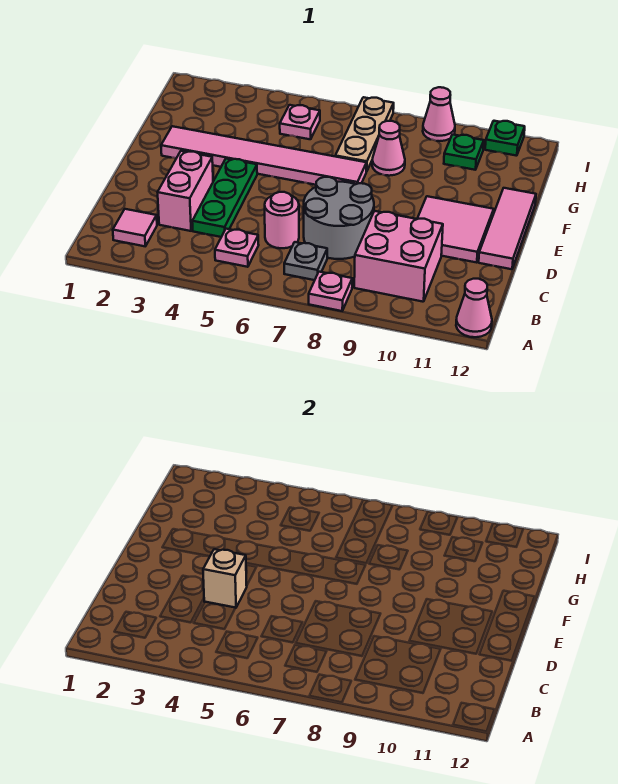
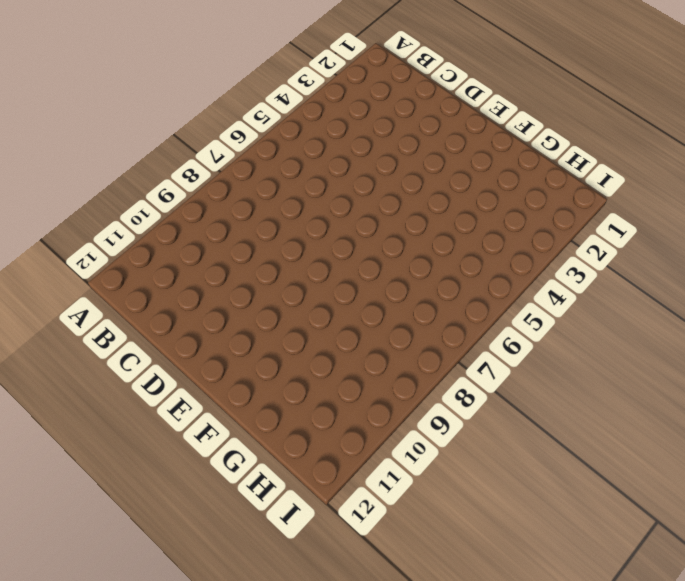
none -> pink plate A8 level 1
none -> pink cone A12 level 1
none -> pink tile B2 level 1

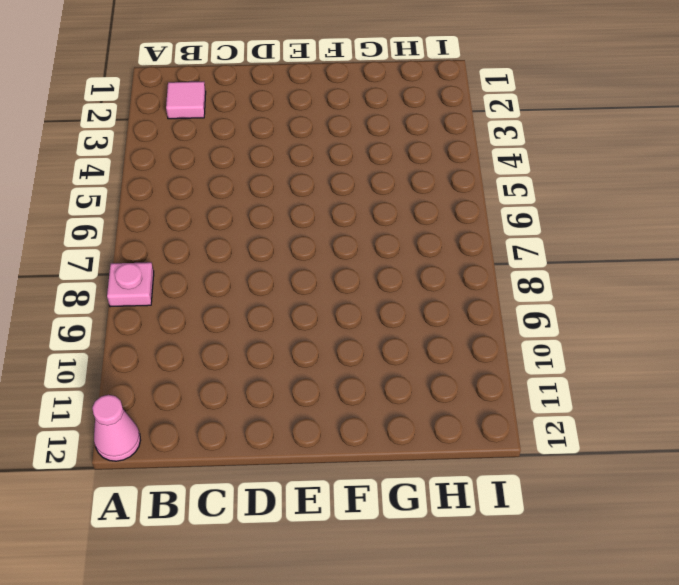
none -> pink plate B5 level 1
none -> grey plate B7 level 1
none -> pink brick B9:C10 level 1

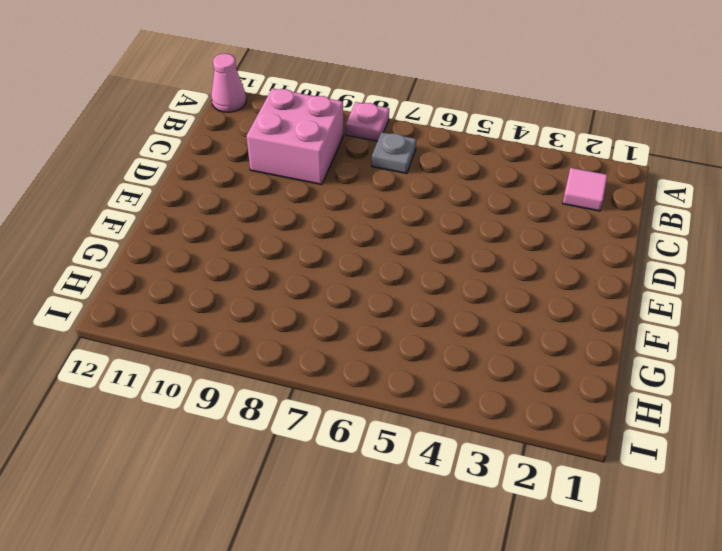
none -> pink plate B5 level 1
none -> pink brick C3:D3 level 1
none -> green plate C4:E4 level 1

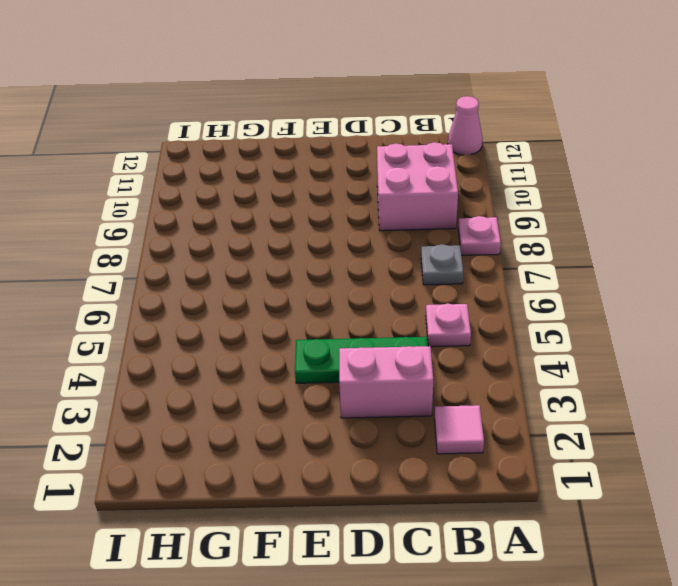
none -> pink round brick C6 level 1
none -> grey round brick C7:D8 level 1
none -> pink tile D10:E11 level 1

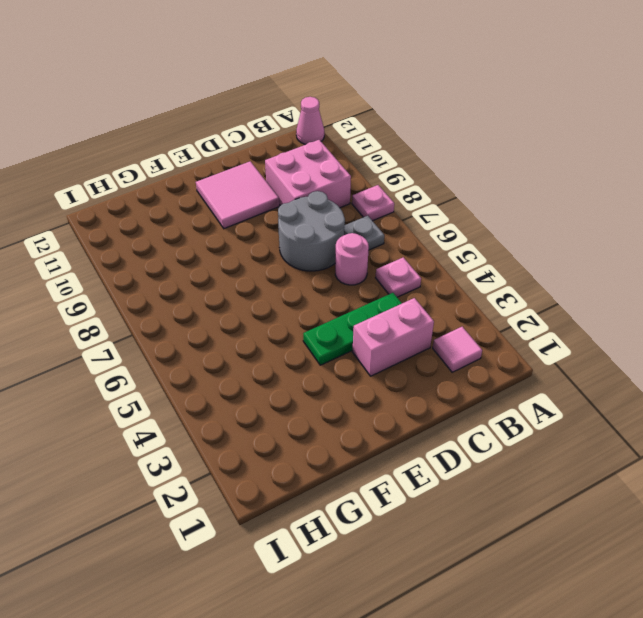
none -> pink tile D12:F12 level 1
none -> pink tile F2:F7 level 1
none -> tan plate G7:I7 level 1

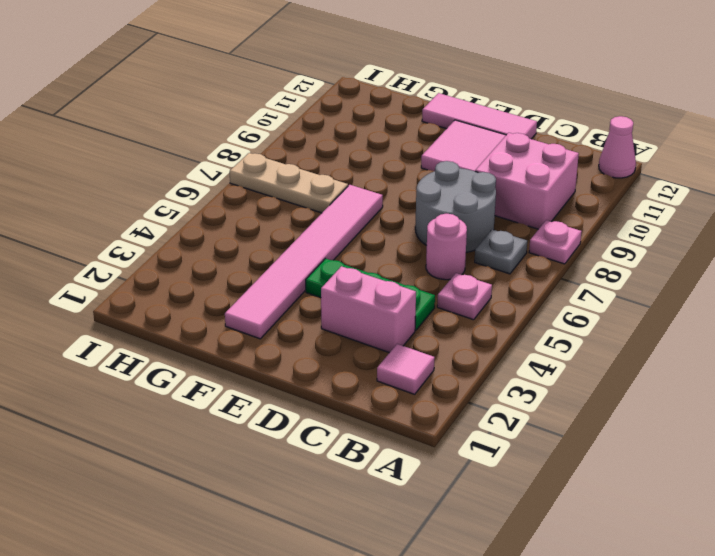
none -> pink cone G8 level 1
none -> pink plate H5 level 1
none -> green plate H10 level 1

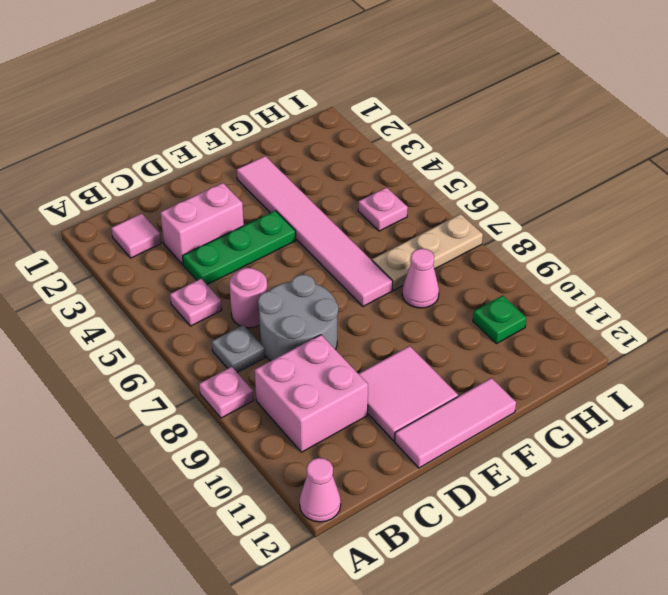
none -> pink cone I9 level 1
none -> green plate I11 level 1
none -> tan brick D4 level 2

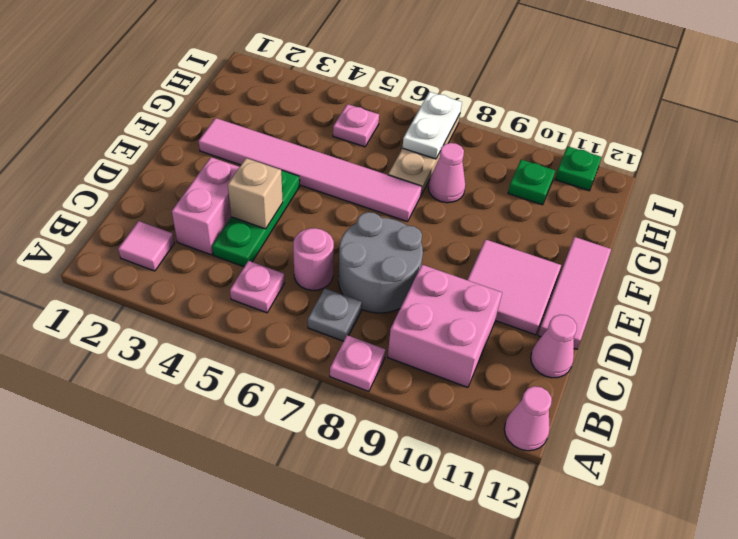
pink cone C12 level 1 -> pink cone I9 level 1
white plate H7:I7 level 2 -> none

